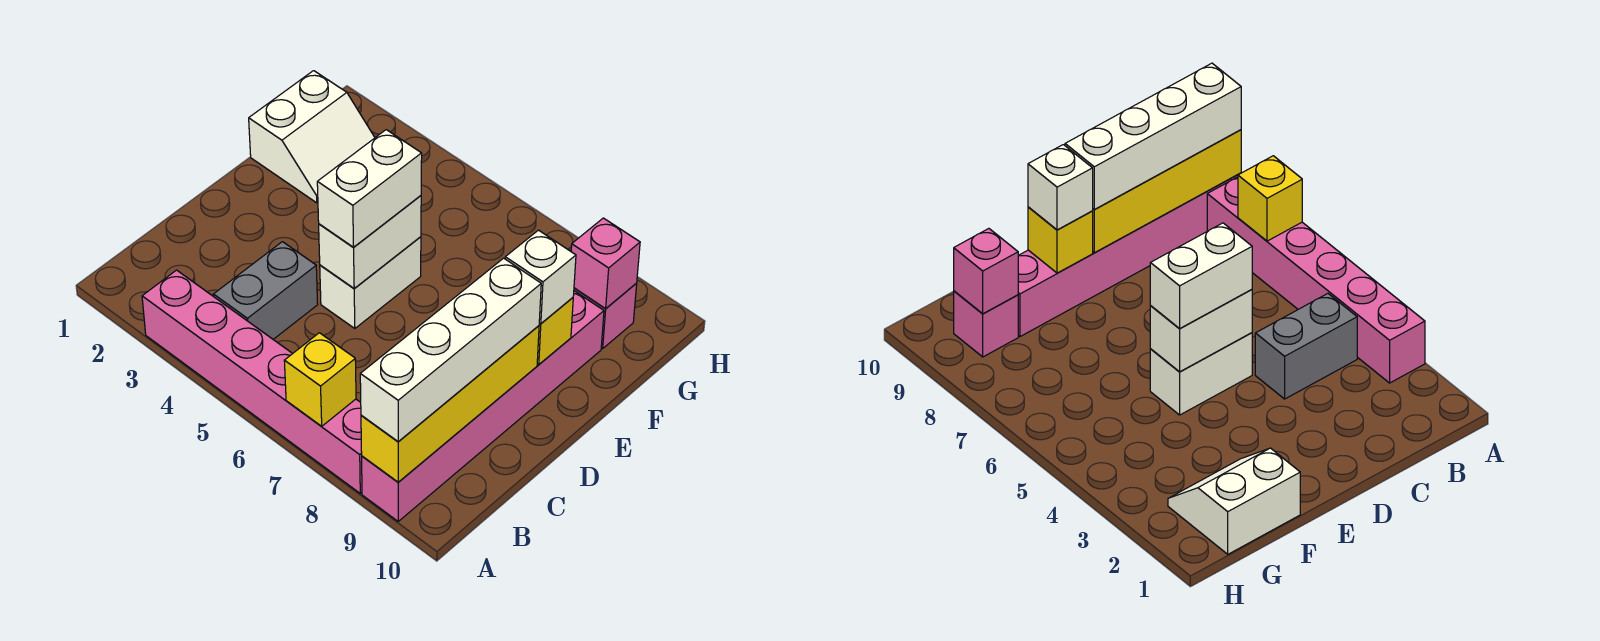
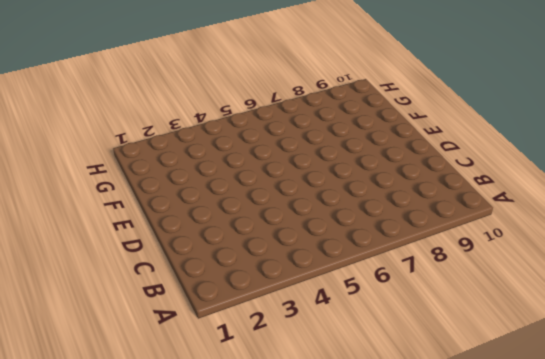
none -> pink brick A3:A8 level 1
none -> pink brick A9:F9 level 1
none -> grey brick B4:C4 level 1

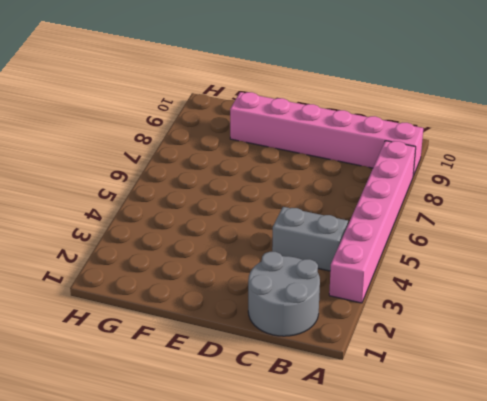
grey round brick B1:C2 level 1 -> none
none -> white brick D5:E5 level 1
none -> white slope F1:G2 level 1 top 1
none -> pink brick G9 level 1

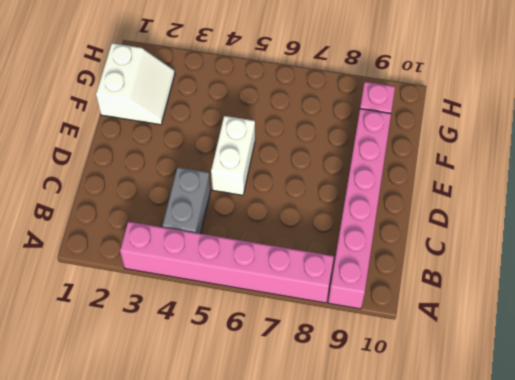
none -> yellow brick A7 level 2
none -> yellow brick A9:D9 level 2
none -> white brick D5:E5 level 2

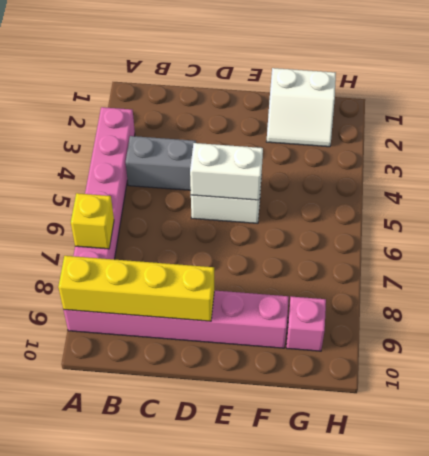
none -> yellow brick E9 level 2
none -> pink brick G9 level 2
none -> white brick A9:D9 level 3

